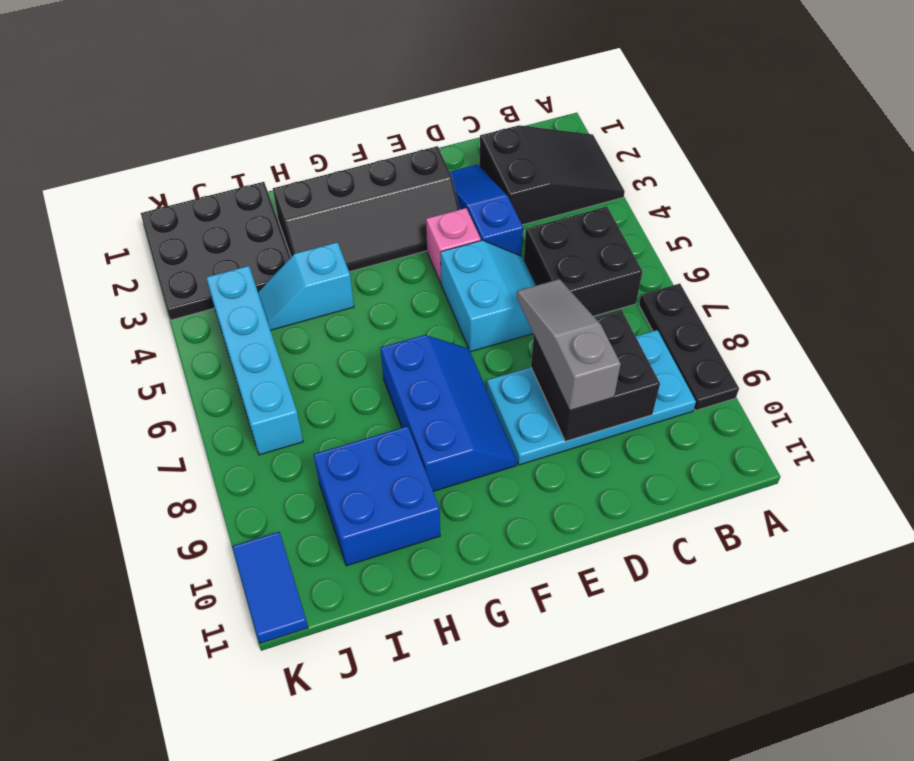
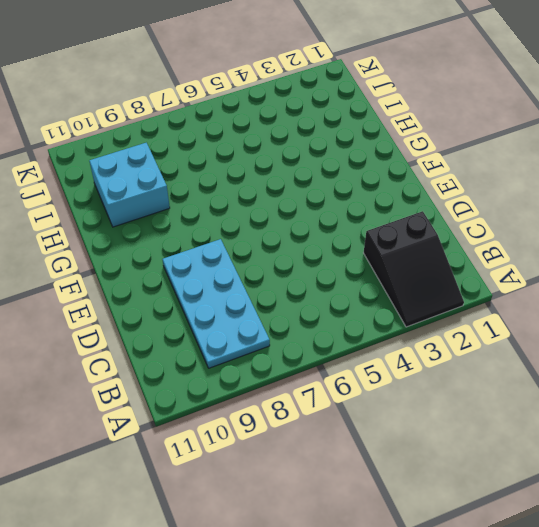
cyan brick H9:I10 level 1 -> blue brick H9:I10 level 1
none -> black plate A7:A9 level 1
none -> black brick B5:C6 level 1
none -> blue slope D2:D4 level 1 top 4

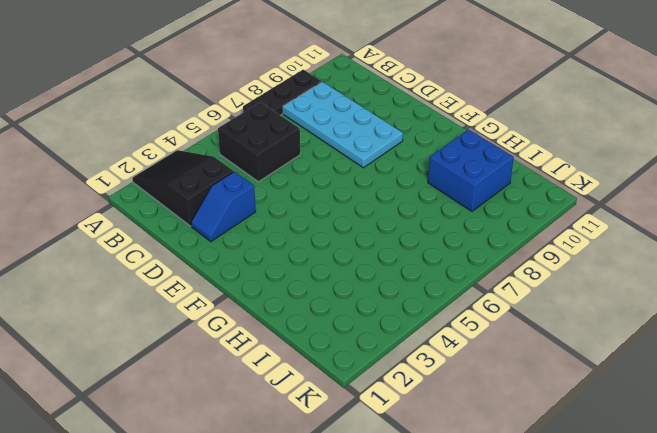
blue slope D2:D3 level 1 top 3 -> blue slope D2:D4 level 1 top 4
none -> cyan slope D5:E6 level 1 top E
none -> black slope E2:H3 level 1 top 2
none -> pink brick E4 level 1

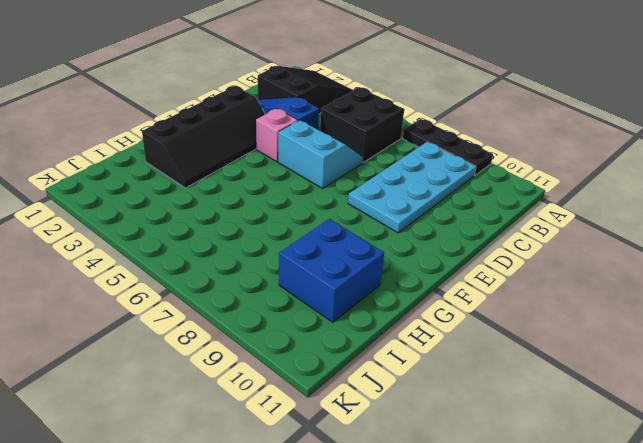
none -> blue slope F7:G9 level 1 top G
none -> cyan slope H4:I4 level 1 top H
none -> black plate I1:K3 level 1

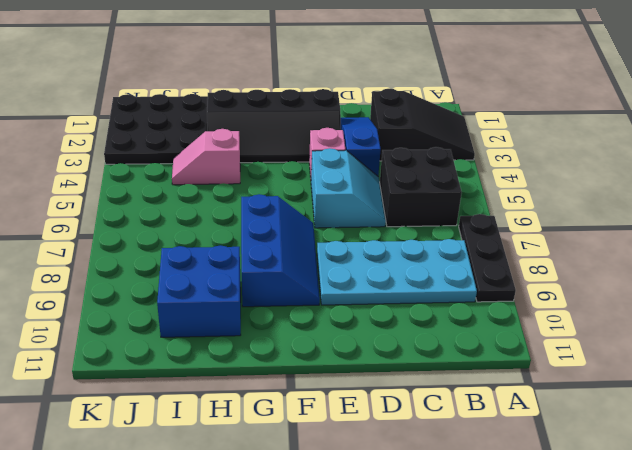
pink slope H4:I4 level 1 top H -> cyan slope H4:I4 level 1 top H
none -> cyan brick J4:J7 level 1
none -> blue tile K10:K11 level 1
none -> black brick C8:D9 level 2

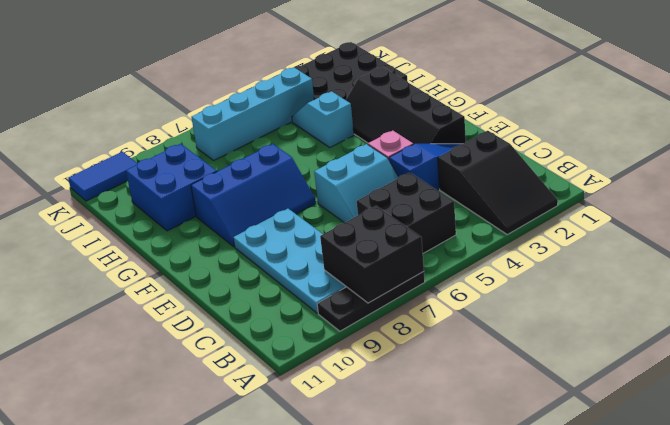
black brick A7:B8 level 2 -> black brick C8:D9 level 2
none -> grey slope D7:D9 level 3 top 9

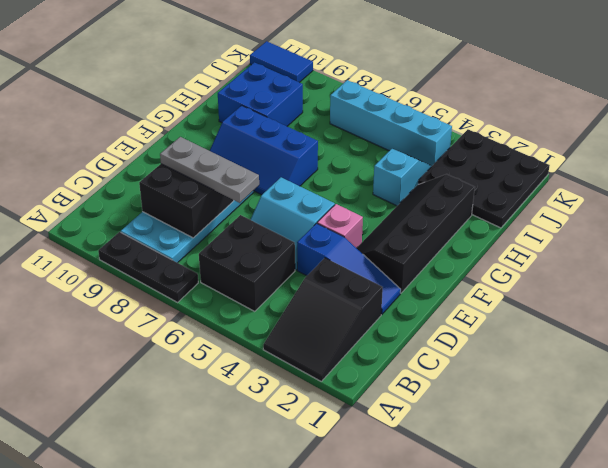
grey plate D7:D9 level 3 -> grey slope D7:D9 level 3 top 9

